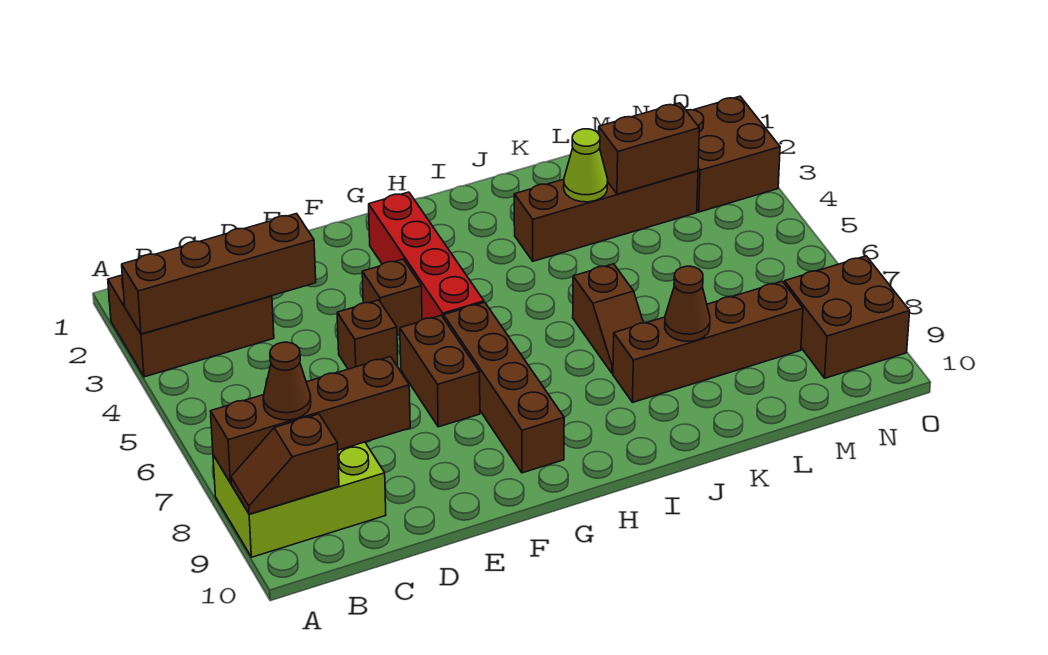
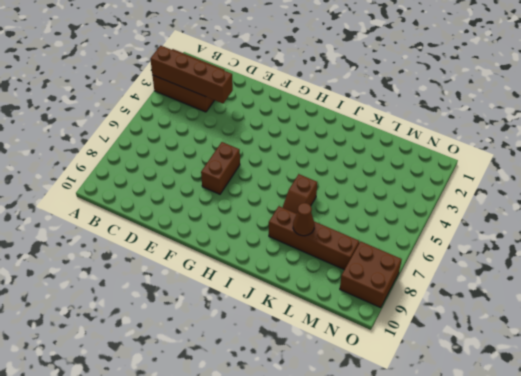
none -> lime brick A8:C9 level 1
none -> brown brick E5 level 1
none -> brown brick F4 level 1

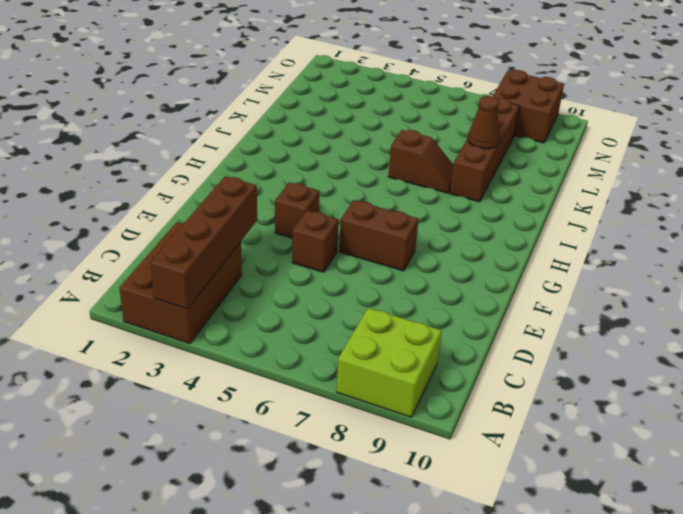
lime brick A8:B9 level 1 -> lime brick A8:C9 level 1
none -> red brick G2:G5 level 1
none -> brown brick G6:G9 level 1
none -> brown brick J3:M3 level 1

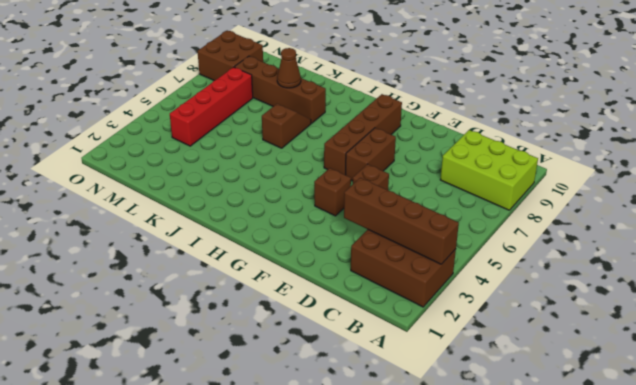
red brick M4:M7 level 1 -> red brick G2:G5 level 1
none -> brown brick J3:M3 level 1
none -> brown brick N2:O3 level 1
none -> brown brick A8:D8 level 2

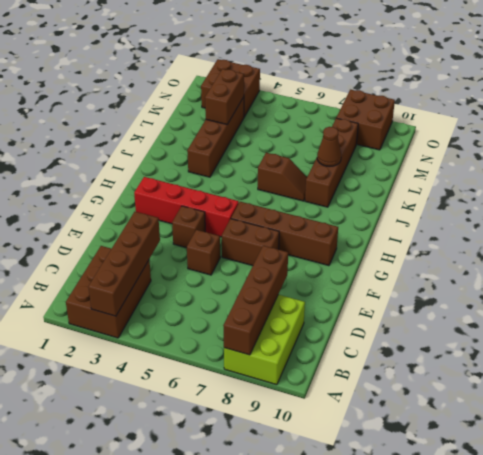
none -> brown slope A9:B9 level 2 top B
none -> lime cone K3 level 2
none -> brown cone B8 level 3

